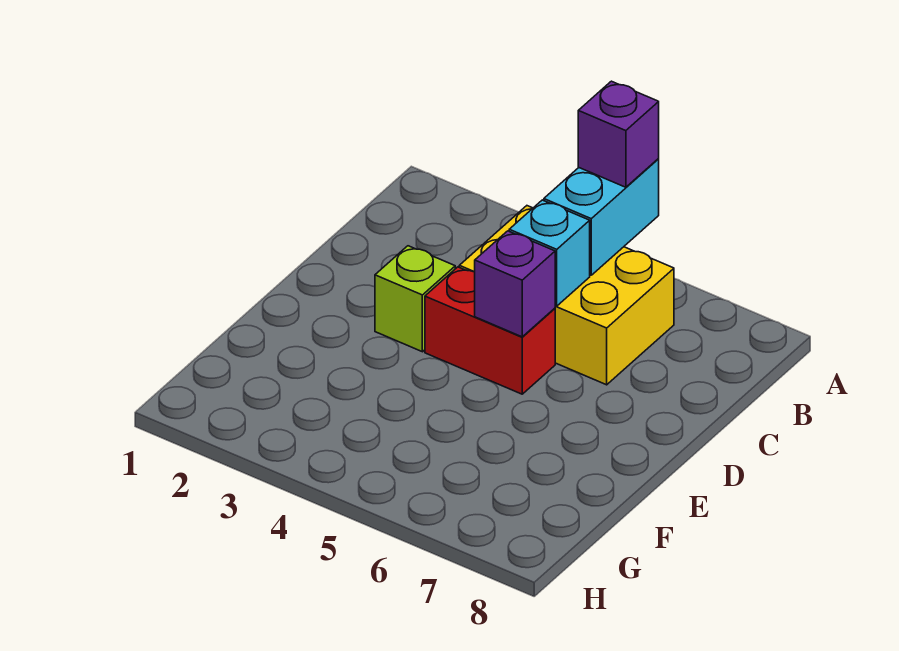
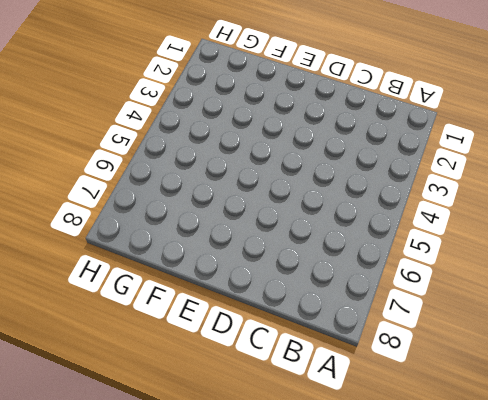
none -> yellow brick B4:C6 level 1
none -> lime brick D3 level 1

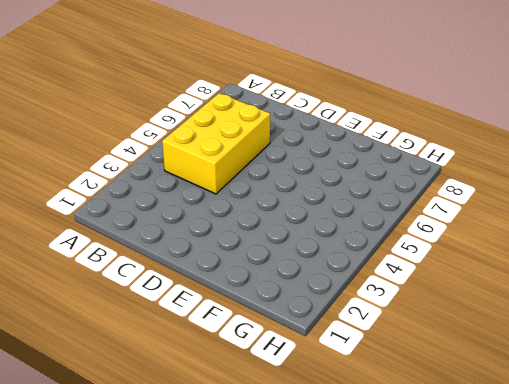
none -> lime brick D3 level 1
none -> red brick D4:D5 level 1

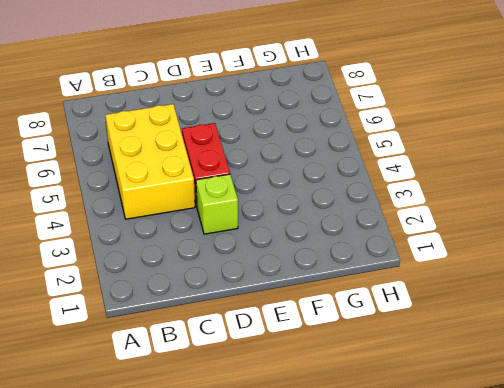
none -> cyan brick A5:B5 level 2
none -> cyan brick C5 level 2

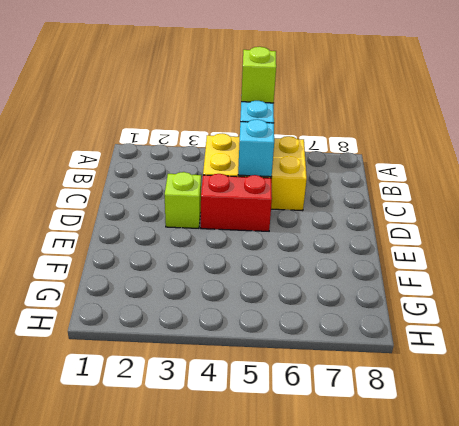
lime brick A5 level 3 -> purple brick A5 level 3
none -> purple brick D5 level 2

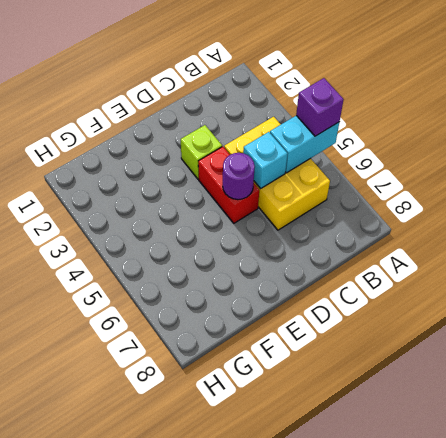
purple round brick D5 level 2 -> purple brick D5 level 2

